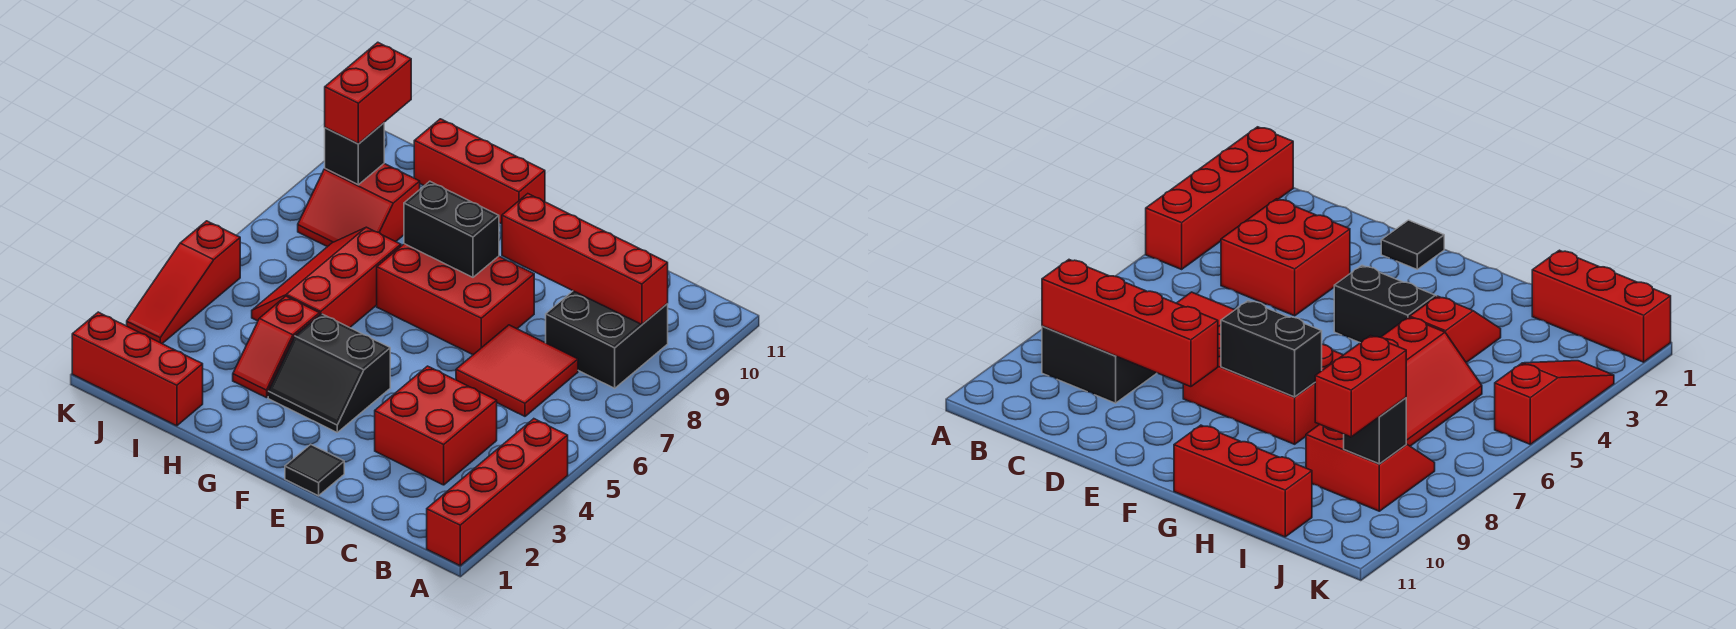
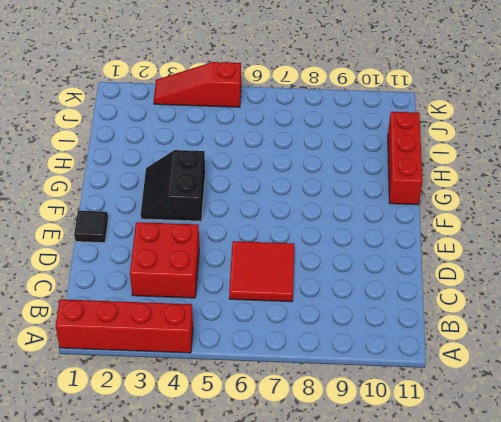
none -> black brick B8:C9 level 1
none -> red brick E7:G8 level 1
none -> red slope H3:H4 level 1 top 4

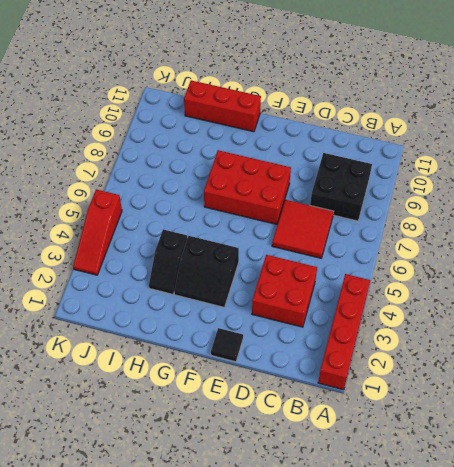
black slope H3:H4 level 1 top 4 -> red slope H3:H4 level 1 top 4
none -> red slope H5:I7 level 1 top H
none -> red brick I1:K1 level 1
none -> red slope I8:J9 level 1 top 9

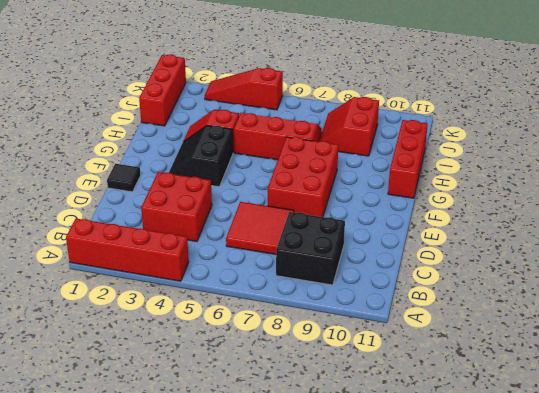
none -> red brick B9:E9 level 2
none -> black brick F8:G8 level 2
none -> black brick J9 level 2

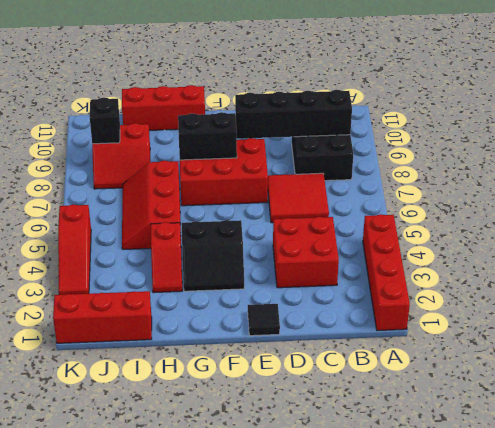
black brick B9:E9 level 2 -> red brick B9:E9 level 2
none -> red brick J9:J10 level 3

